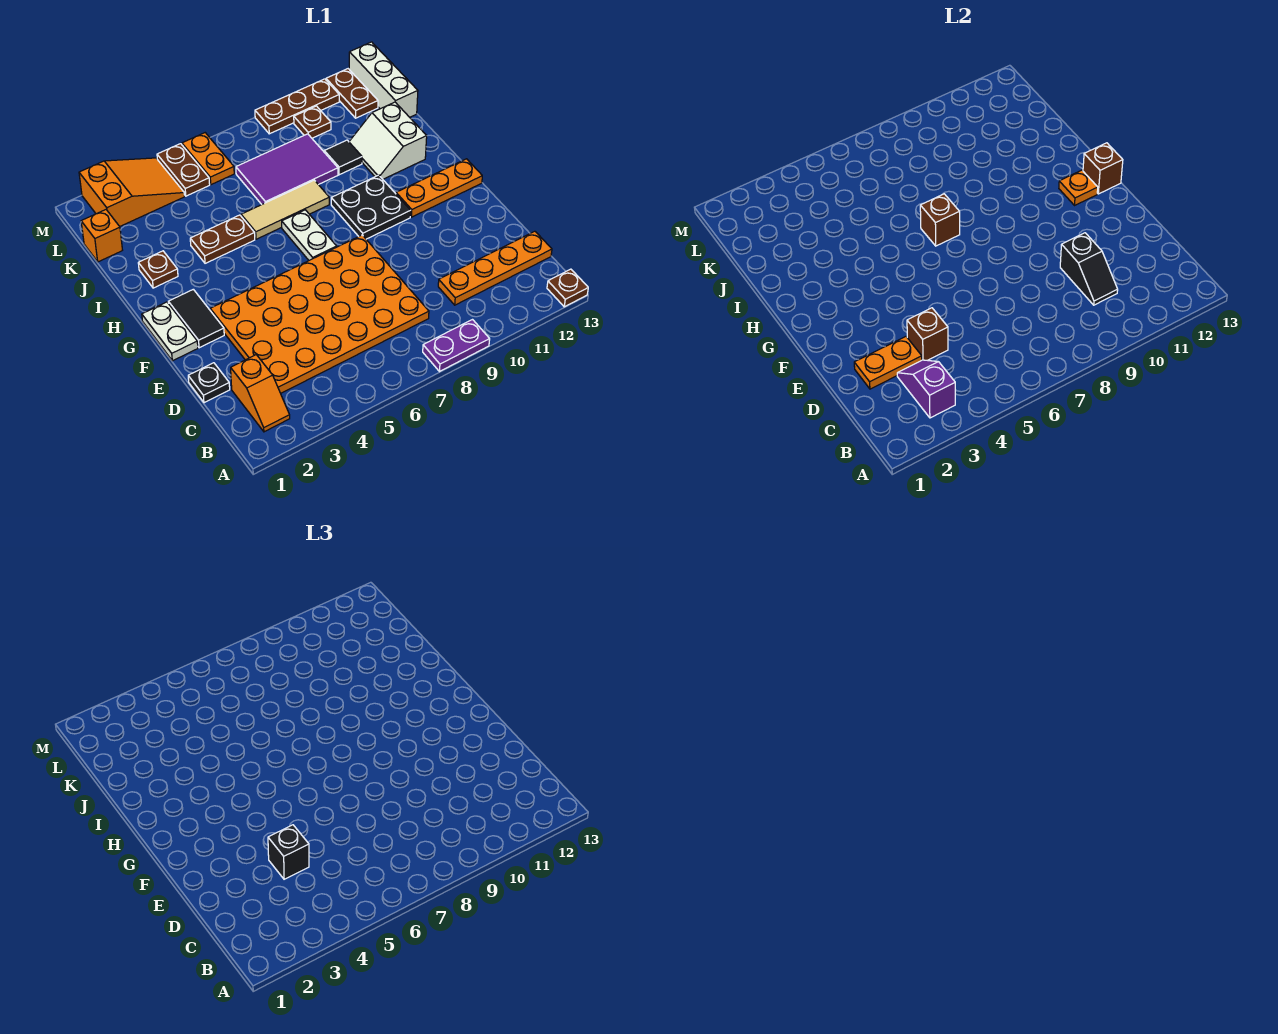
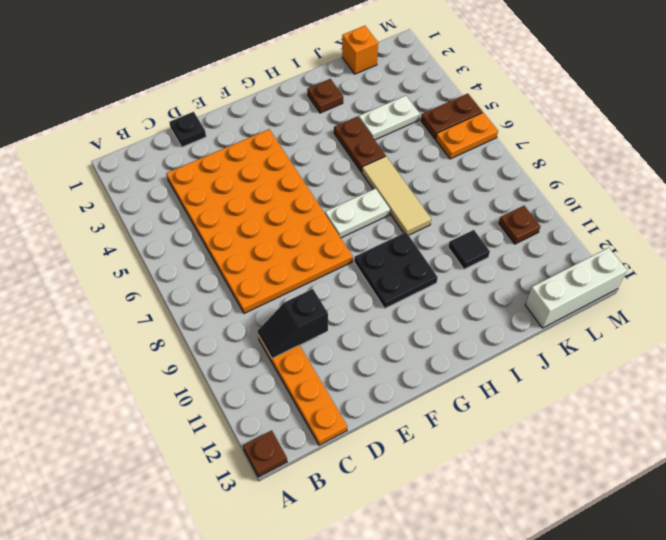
white plate J4:K4 level 1 -> white plate F1:G1 level 1
none -> purple plate A8:A9 level 1
none -> orange slope B2:C2 level 1 top C
none -> black tile F2:G2 level 1
none -> orange plate G11:G13 level 1

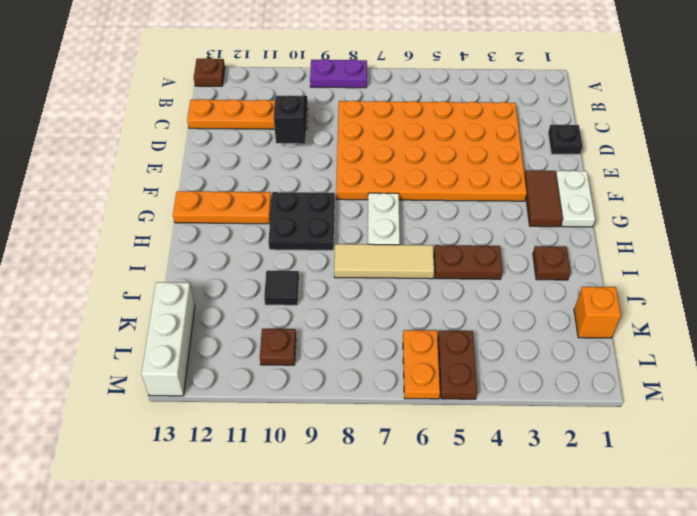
brown tile F2:G2 level 1 -> black tile F2:G2 level 1
none -> orange slope B2:C2 level 1 top C
none -> white slope I11:J12 level 1 top 12
none -> purple tile J7:K9 level 1
none -> orange slope L2:M4 level 1 top 2

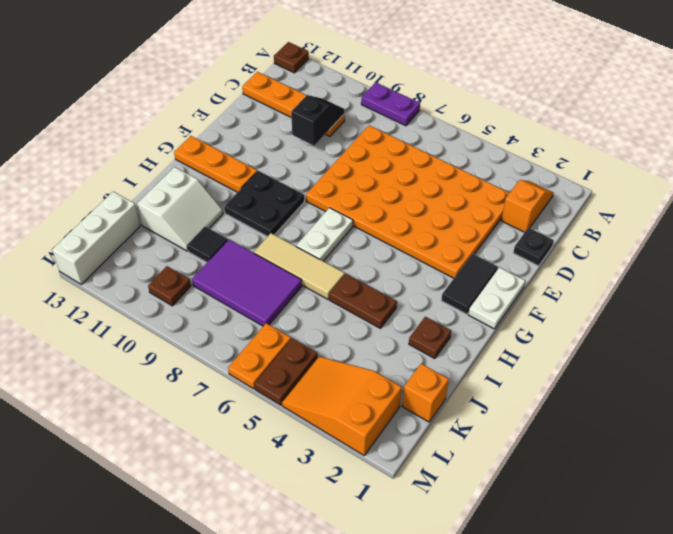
none -> brown plate L12:M12 level 1
none -> brown plate M9:M11 level 1
none -> purple slope B3:C3 level 2 top B
none -> orange plate D2:D3 level 2

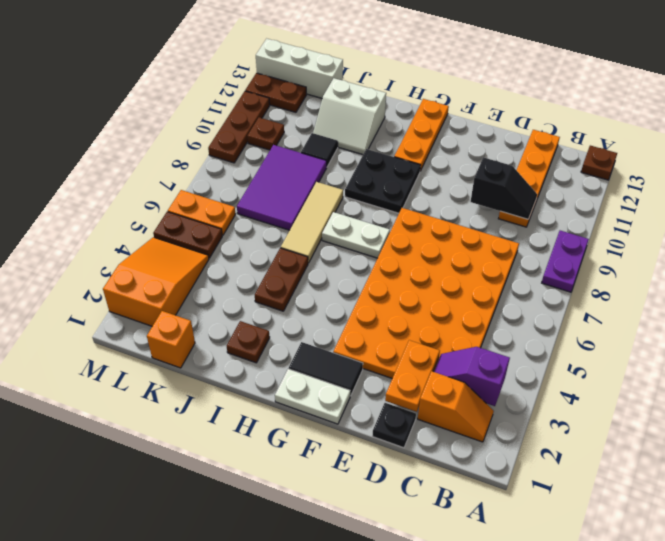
none -> brown brick D4 level 2
none -> orange plate G12 level 2
none -> brown brick G13 level 2
none -> brown brick H7 level 2

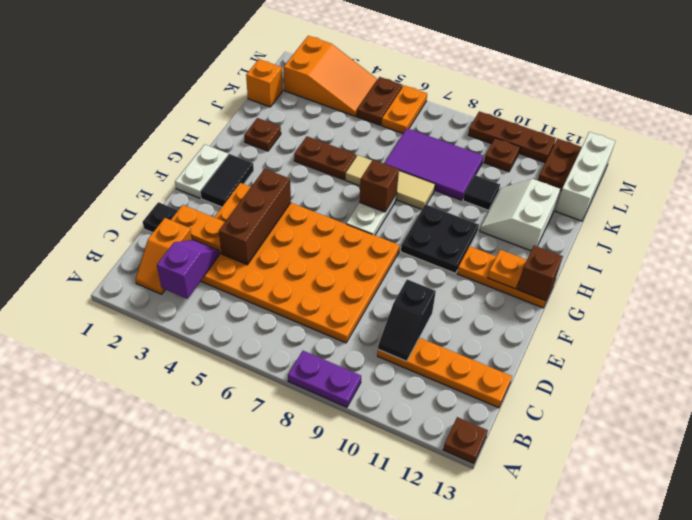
brown brick D4:F4 level 2 -> brown brick D4 level 2
none -> black brick D4 level 3

